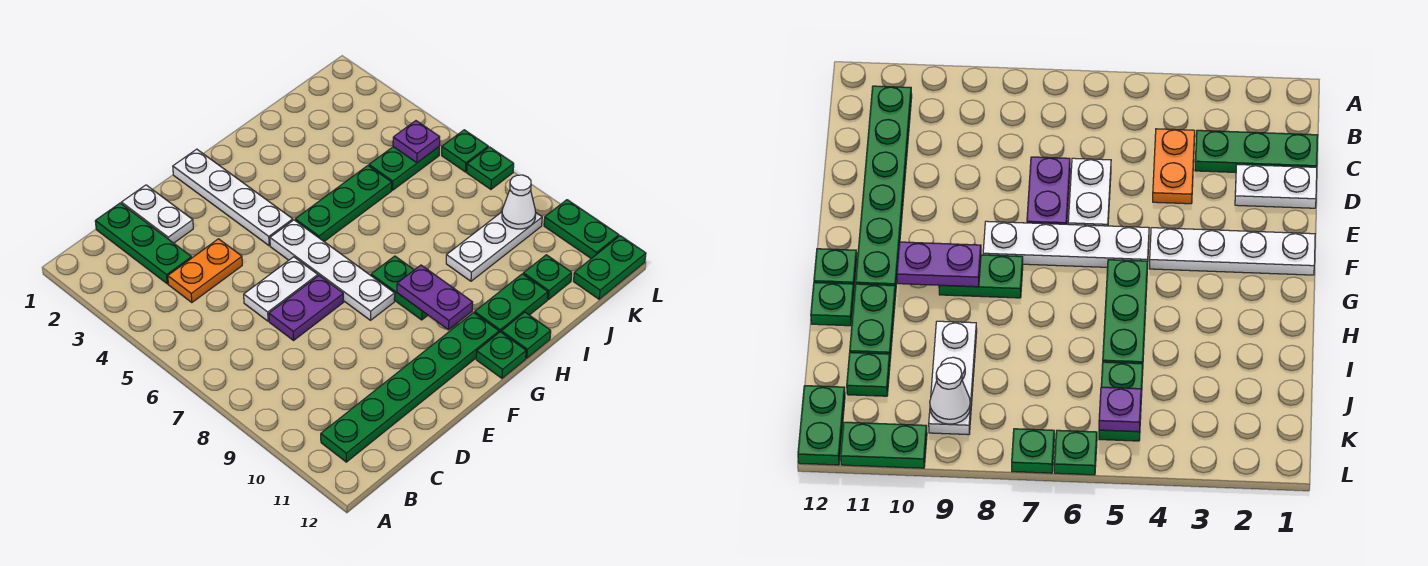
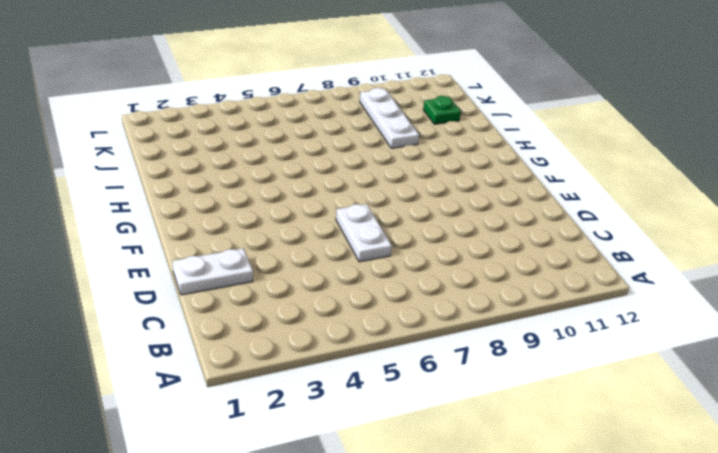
none -> green plate B11:G11 level 1
none -> green plate C1:C3 level 1
none -> orange plate C4:D4 level 1

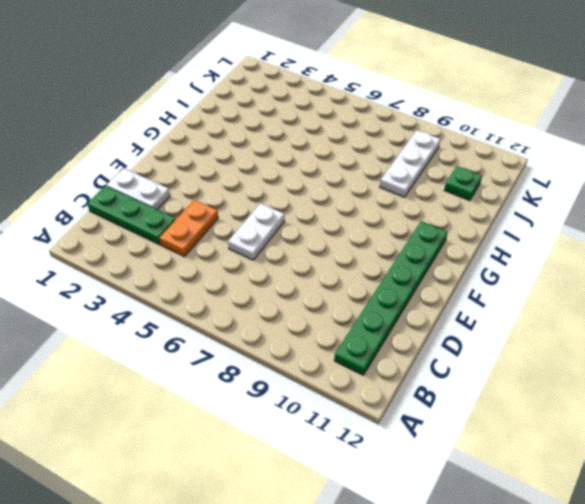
none -> purple plate D7:E7 level 1
none -> white plate F1:F4 level 1
none -> white plate F5:F8 level 1

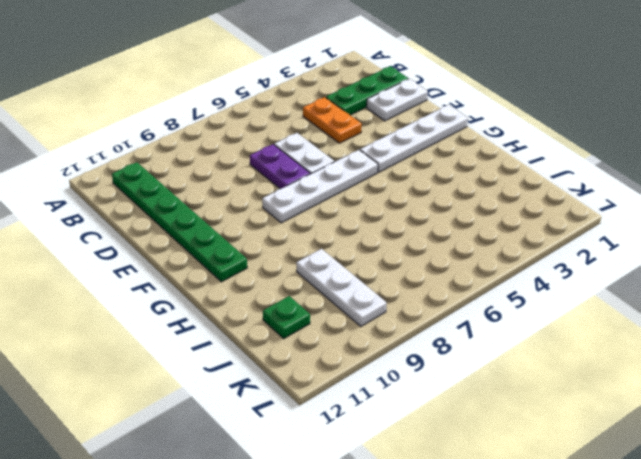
none -> green plate G5:I5 level 1
none -> green plate G8:G9 level 1
none -> green plate G12 level 1

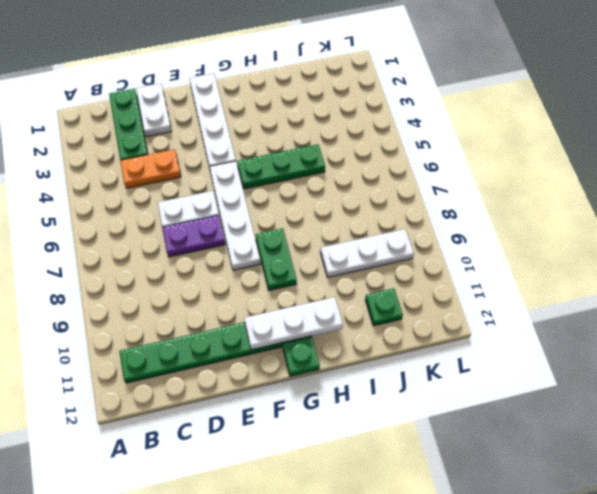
white plate F11:H11 level 2 -> none
none -> green plate H11:I11 level 1
none -> green plate H12 level 1
none -> green plate J5:K5 level 1

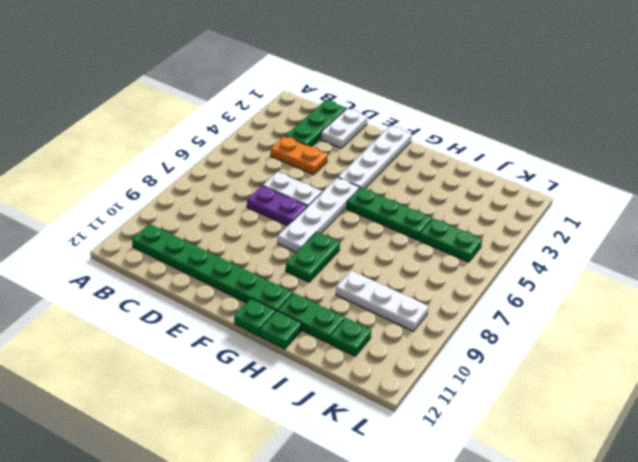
none -> green plate K12:L12 level 1
none -> green plate L6 level 1
none -> green plate L7 level 1

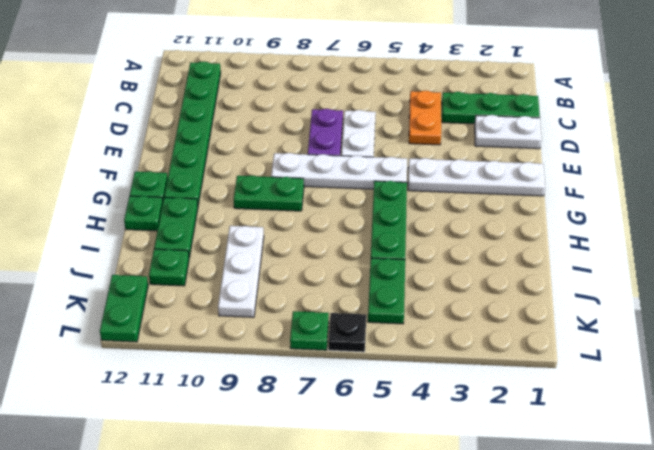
black plate L6 level 1 -> green plate L6 level 1
none -> green plate L10:L11 level 1
none -> purple plate G9:G10 level 2
none -> purple plate K5 level 2

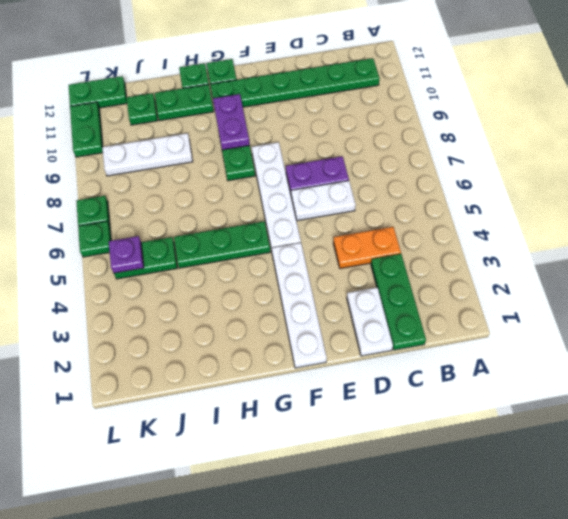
none -> white cone K9 level 2

